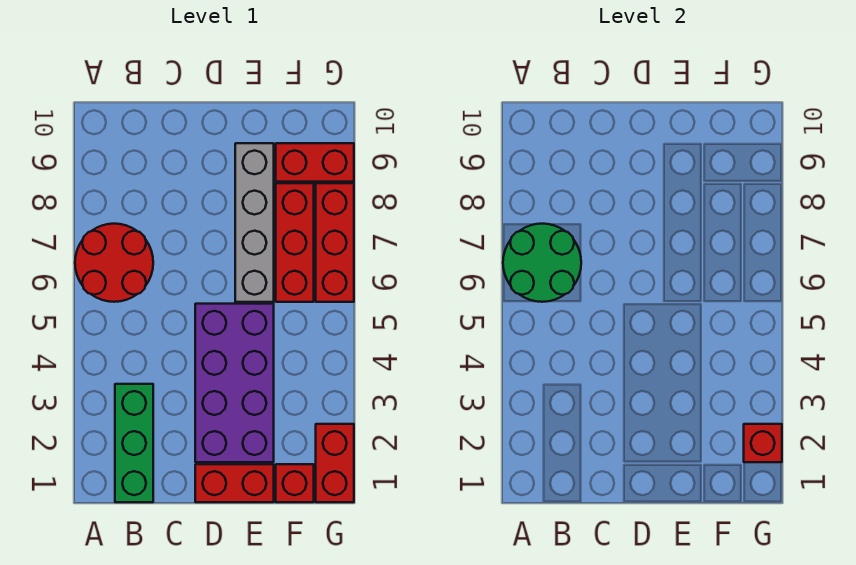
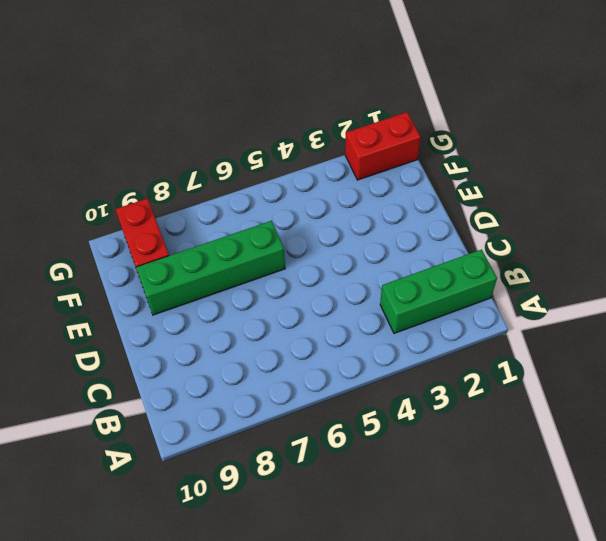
green brick E6:E9 level 1 -> grey brick E6:E9 level 1
none -> red round brick A6:B7 level 1
none -> red brick D1:E1 level 1
none -> purple brick D2:E5 level 1

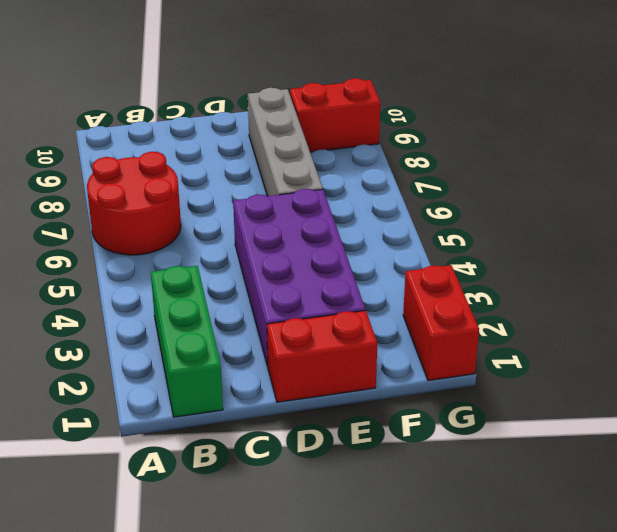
none -> red brick F1 level 1
none -> red brick F6:F8 level 1
none -> red brick G6:G8 level 1

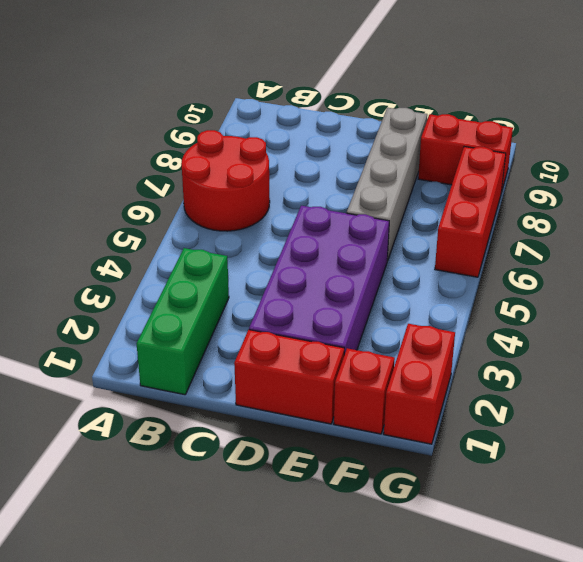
none -> red brick F6:F8 level 1
none -> green round brick A6:B7 level 2
none -> red brick G2 level 2

